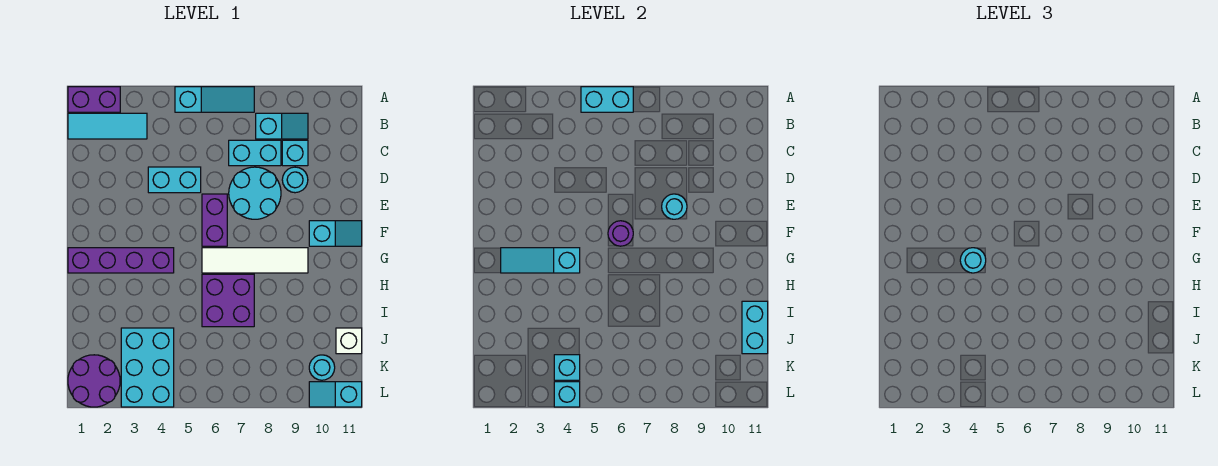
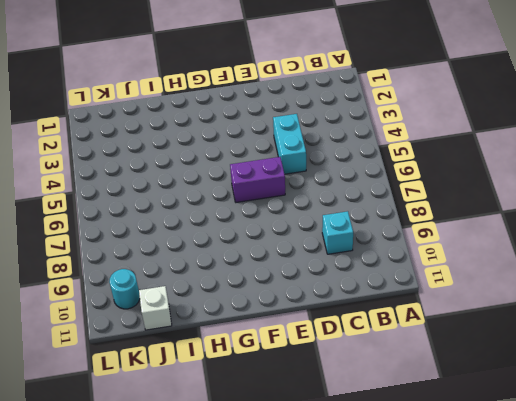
none -> purple brick A1:A2 level 1
none -> cyan slope A5:A7 level 1 top 5
none -> cyan tile B1:B3 level 1

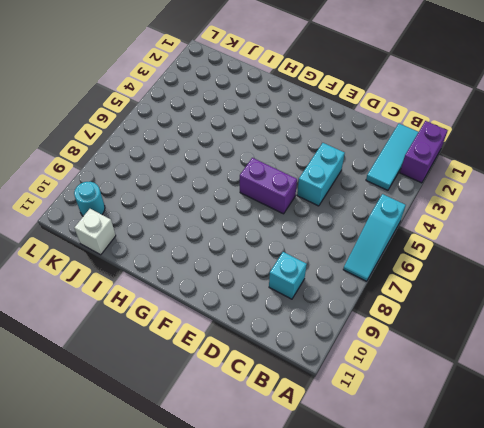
none -> cyan slope B8:B9 level 1 top 8
none -> cyan brick C7:C8 level 1
none -> cyan round brick D7:E8 level 1

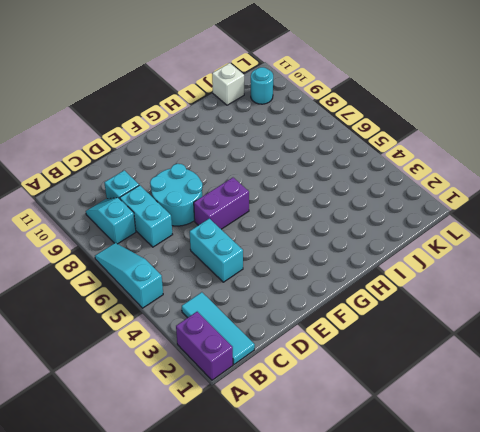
none -> cyan round brick D9 level 1
none -> cyan slope F10:F11 level 1 top 10
none -> purple brick G1:G4 level 1

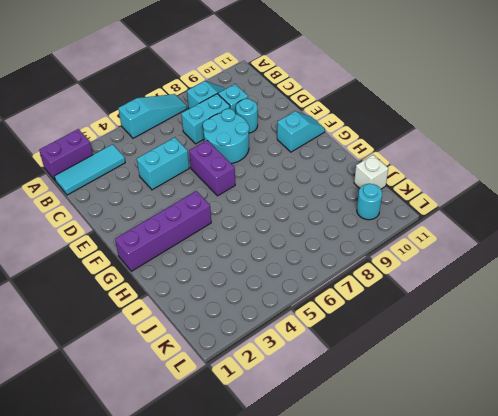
none -> white tile G6:G9 level 1
none -> purple brick H6:I7 level 1
none -> cyan brick J3:L4 level 1

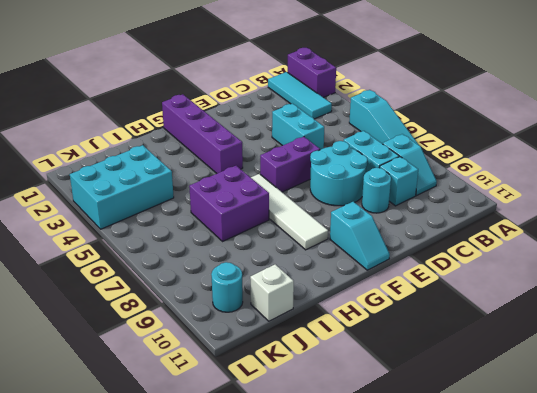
none -> purple round brick K1:L2 level 1
none -> cyan slope L10:L11 level 1 top 11
none -> cyan brick A5:A6 level 2

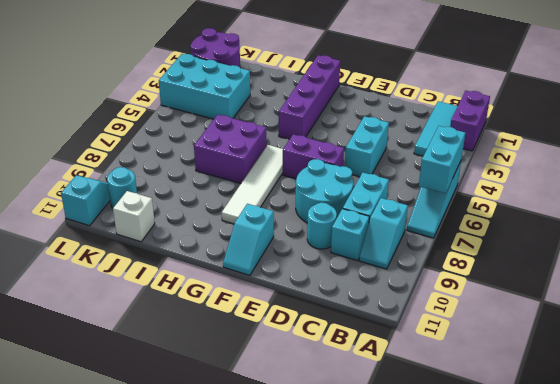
none -> cyan round brick E8 level 2
none -> purple round brick F6 level 2
none -> cyan slope G2:G4 level 2 top 4

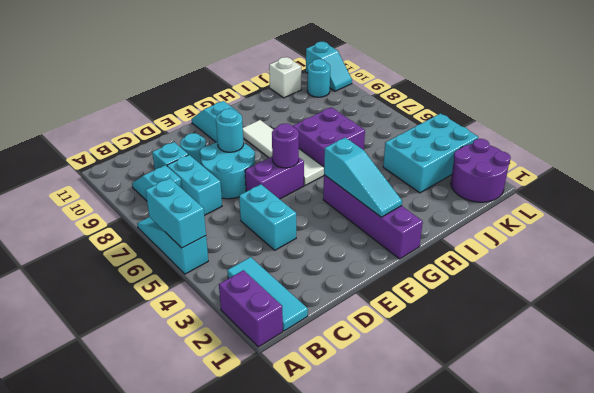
none -> cyan brick I11:J11 level 2
none -> cyan brick K4 level 2
none -> cyan brick L4 level 2

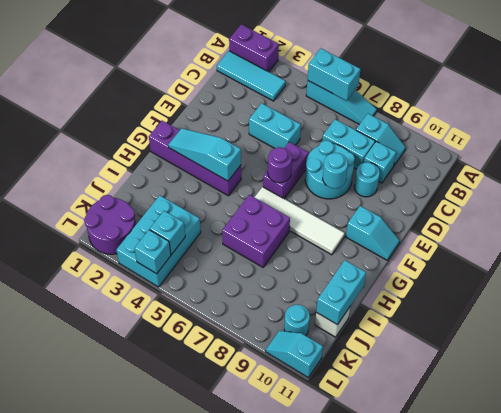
none -> cyan round brick G4 level 3

